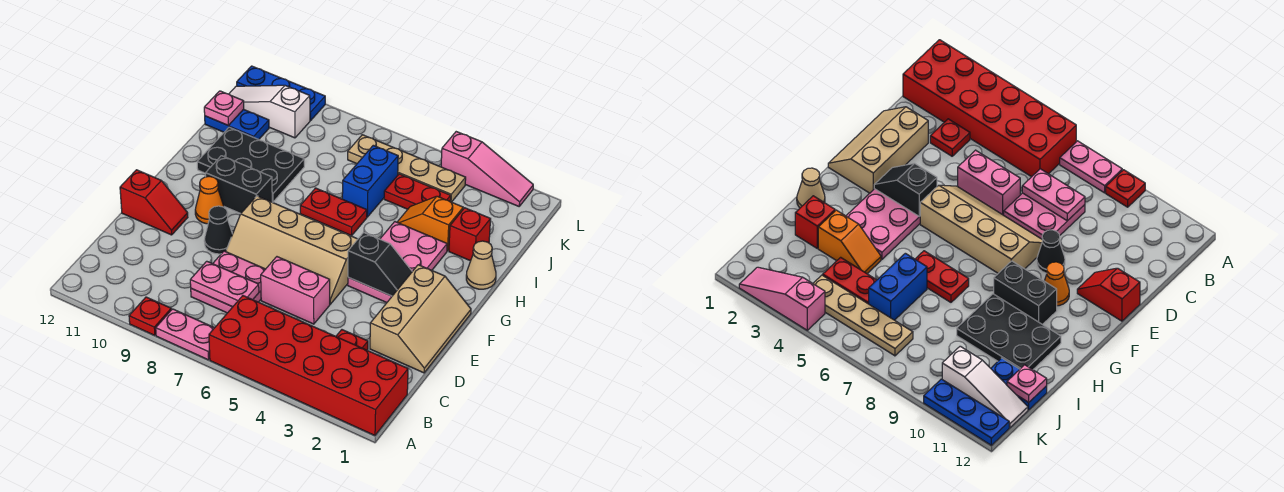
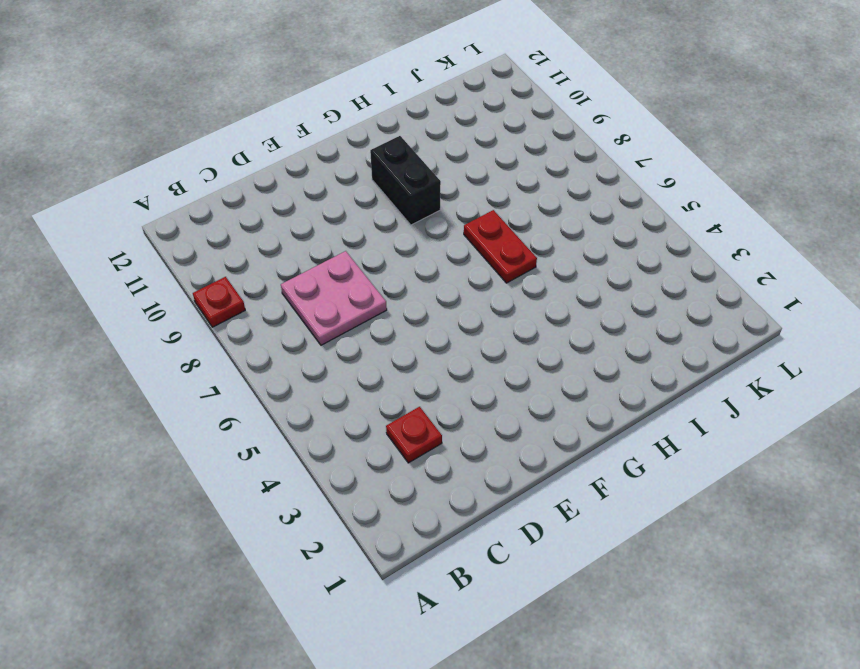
none -> red brick A1:B6 level 1
none -> pink plate A7:A8 level 1
none -> tan slope D1:F2 level 1 top 2

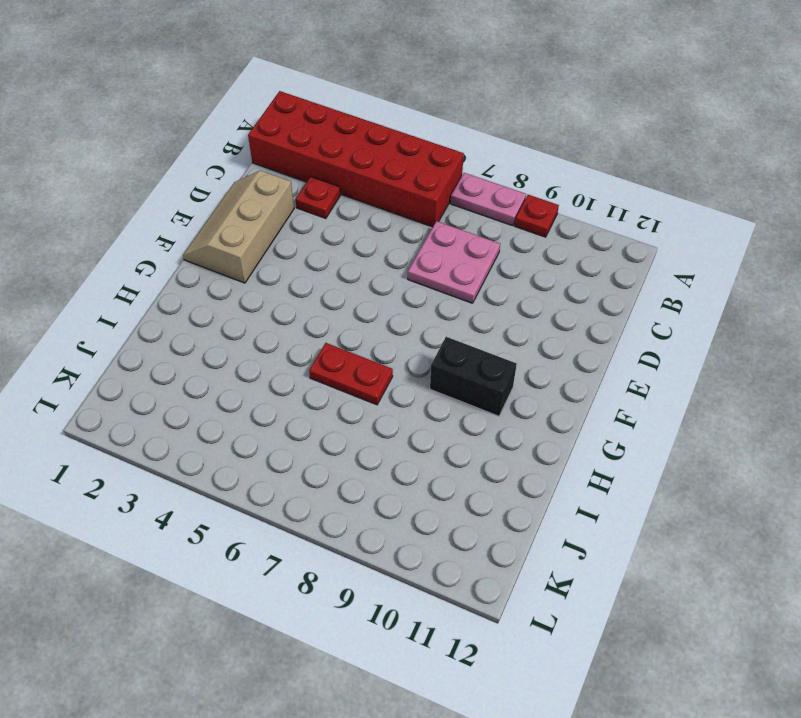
none -> pink brick D5:D6 level 1
none -> tan slope E5:F8 level 1 top F
none -> black cone E9 level 1

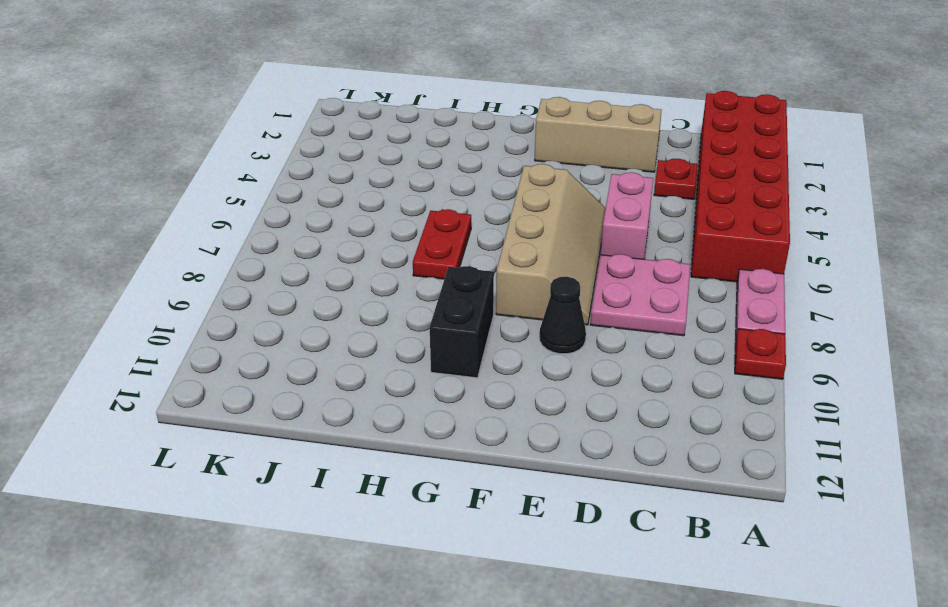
none -> red slope E11:E12 level 1 top 12
none -> pink plate F3:H4 level 1
none -> orange cone F10 level 1

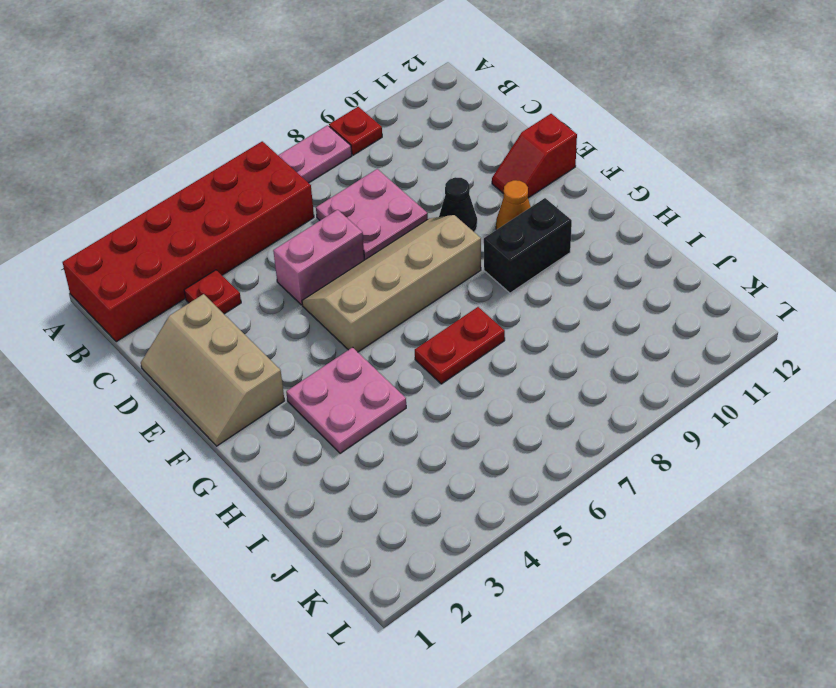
pink plate G3:H4 level 1 -> pink plate F3:H4 level 1
none -> tan cone H1 level 1
none -> black plate H9:I11 level 1
none -> red brick I2 level 1

